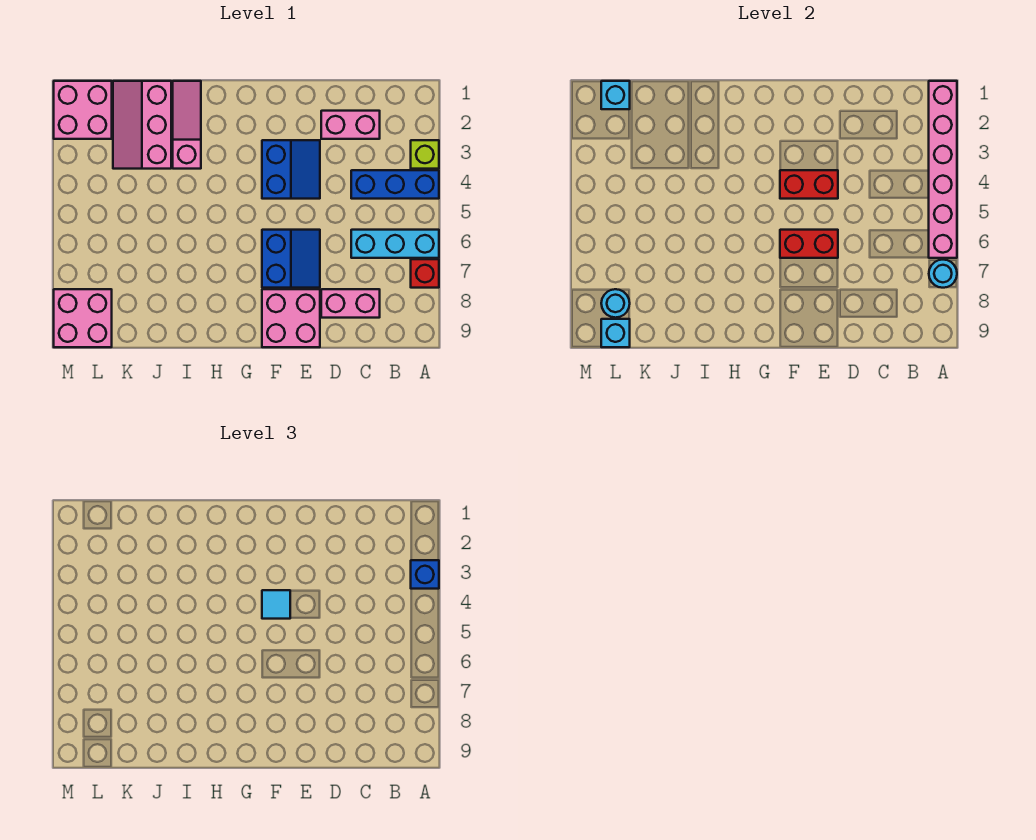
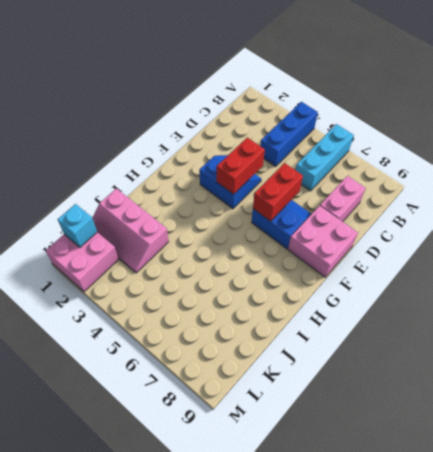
none -> lime brick A3 level 1
none -> red brick A7 level 1
none -> pink brick C2:D2 level 1

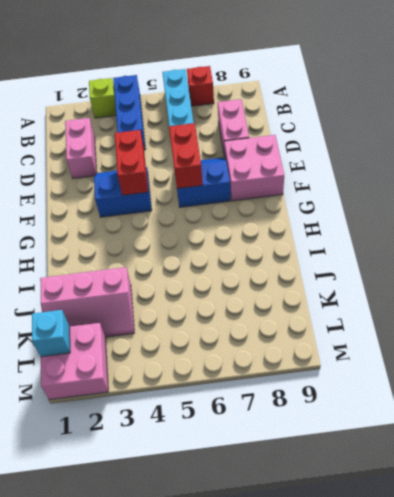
none -> pink slope I1:I3 level 1 top 3
none -> pink brick L8:M9 level 1
none -> pink brick A1:A6 level 2

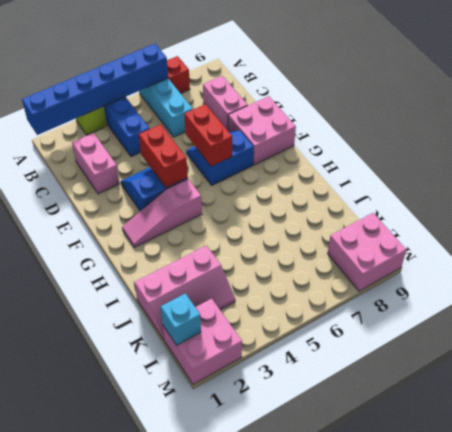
blue brick A1:A6 level 2 -> pink brick A1:A6 level 2
pink slope G2:G4 level 1 top 4 -> pink slope I1:I3 level 1 top 3
none -> cyan round brick A7 level 2
none -> cyan round brick L8 level 2
none -> cyan brick L9 level 2

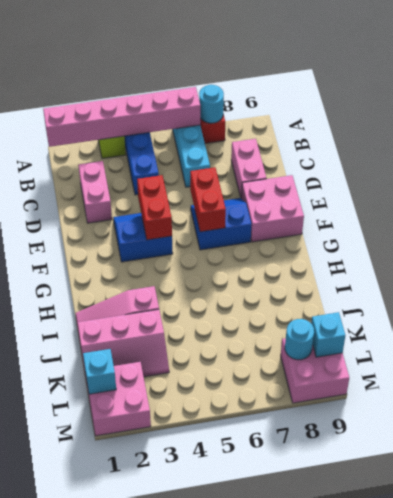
none -> blue brick A3 level 3
none -> cyan tile F4 level 3

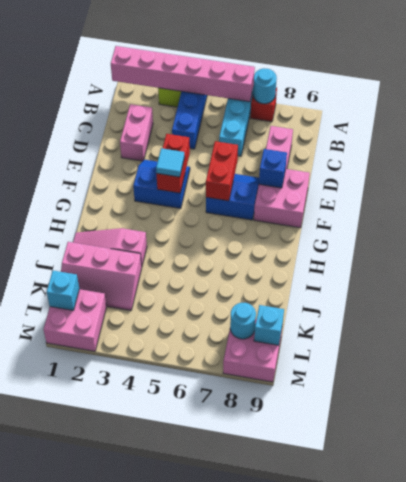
blue brick E8 level 2 -> blue brick A3 level 3

